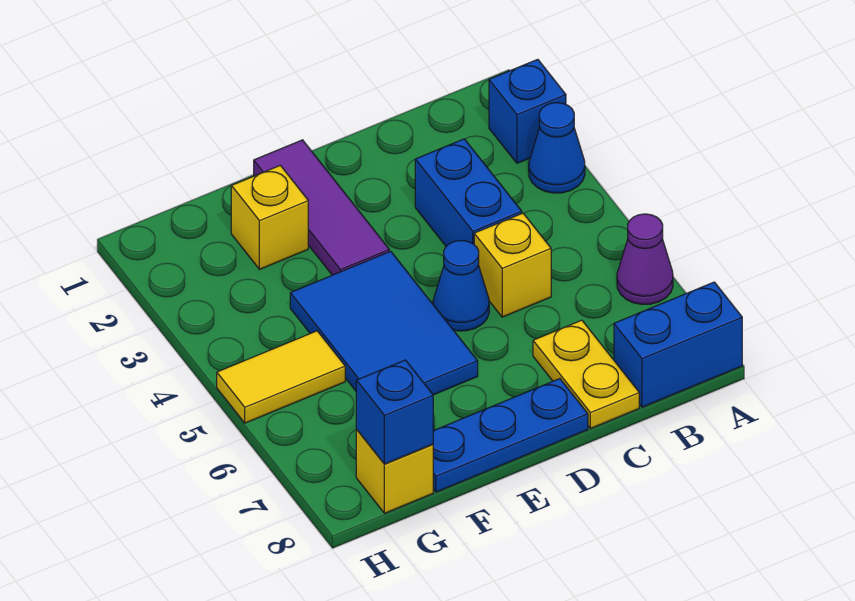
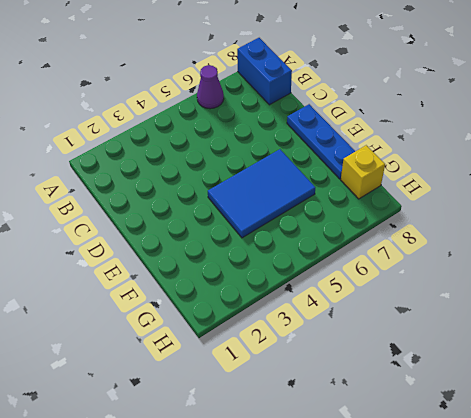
none -> blue brick A2 level 1
none -> blue cone A3 level 1
none -> blue brick C3:C4 level 1

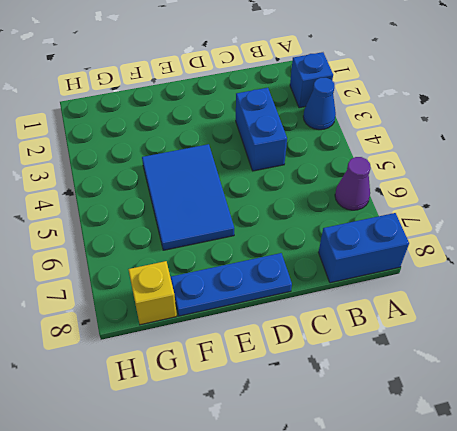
none -> yellow brick C5 level 1
none -> yellow plate C7:C8 level 1
none -> blue cone D5 level 1

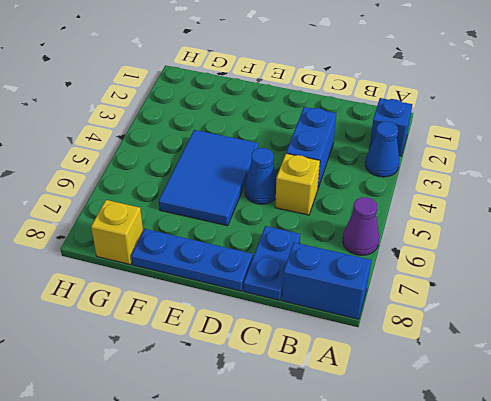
blue plate C7:C8 level 1 -> yellow plate C7:C8 level 1
none -> purple tile E1:E3 level 1
none -> yellow brick F2 level 1
none -> yellow tile G5:H5 level 1

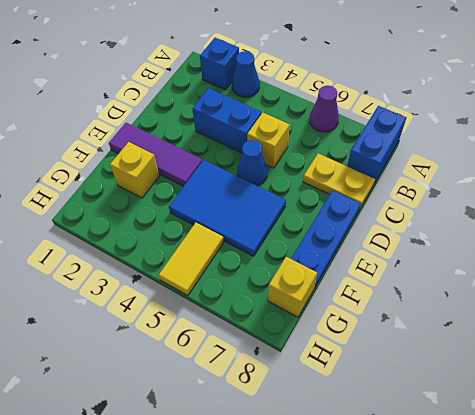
none -> blue brick G8 level 2

